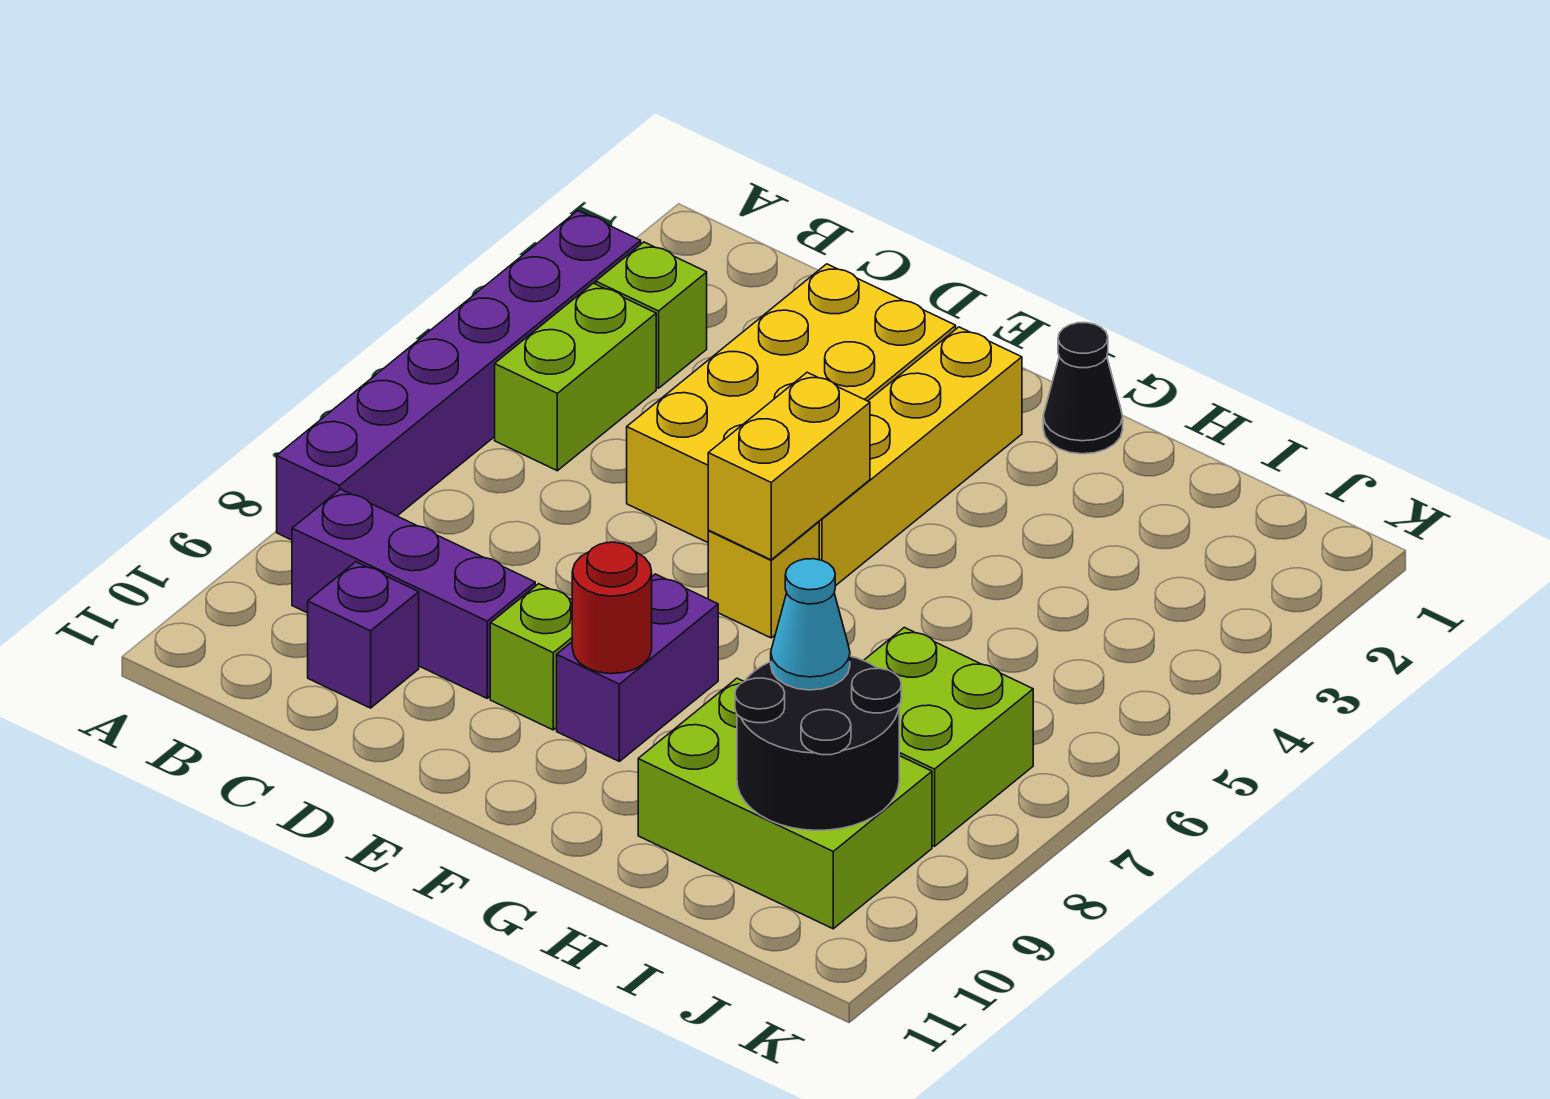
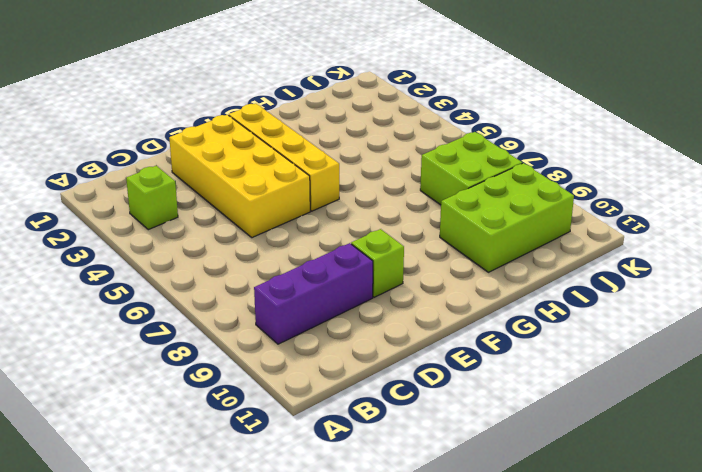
none -> purple brick A3:A8 level 1
none -> lime brick B4:B5 level 1
none -> purple brick C10 level 1

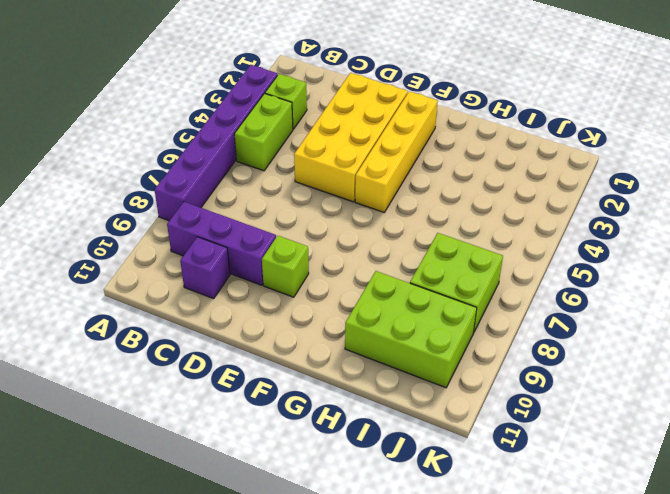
none -> yellow brick F6 level 1
none -> purple brick F8:F9 level 1
none -> black cone G1 level 1

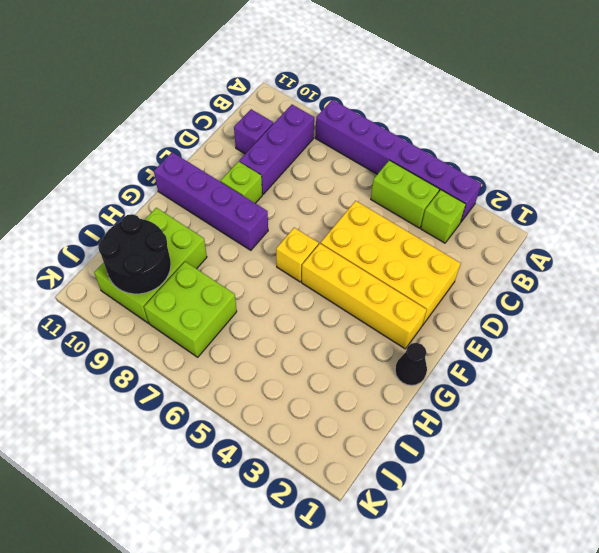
purple brick F8:F11 level 1 -> purple brick F8:F9 level 1
none -> yellow brick F5:F6 level 2
none -> red round brick F9 level 2
none -> cyan cone I9 level 3

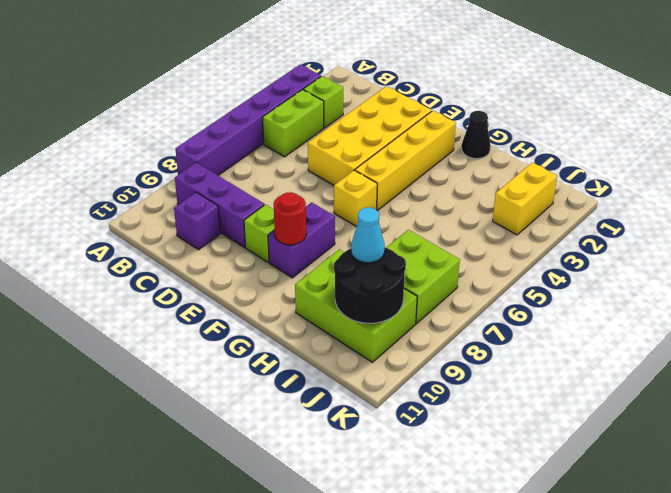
yellow brick J2:J3 level 1 -> yellow brick F5:F6 level 2

